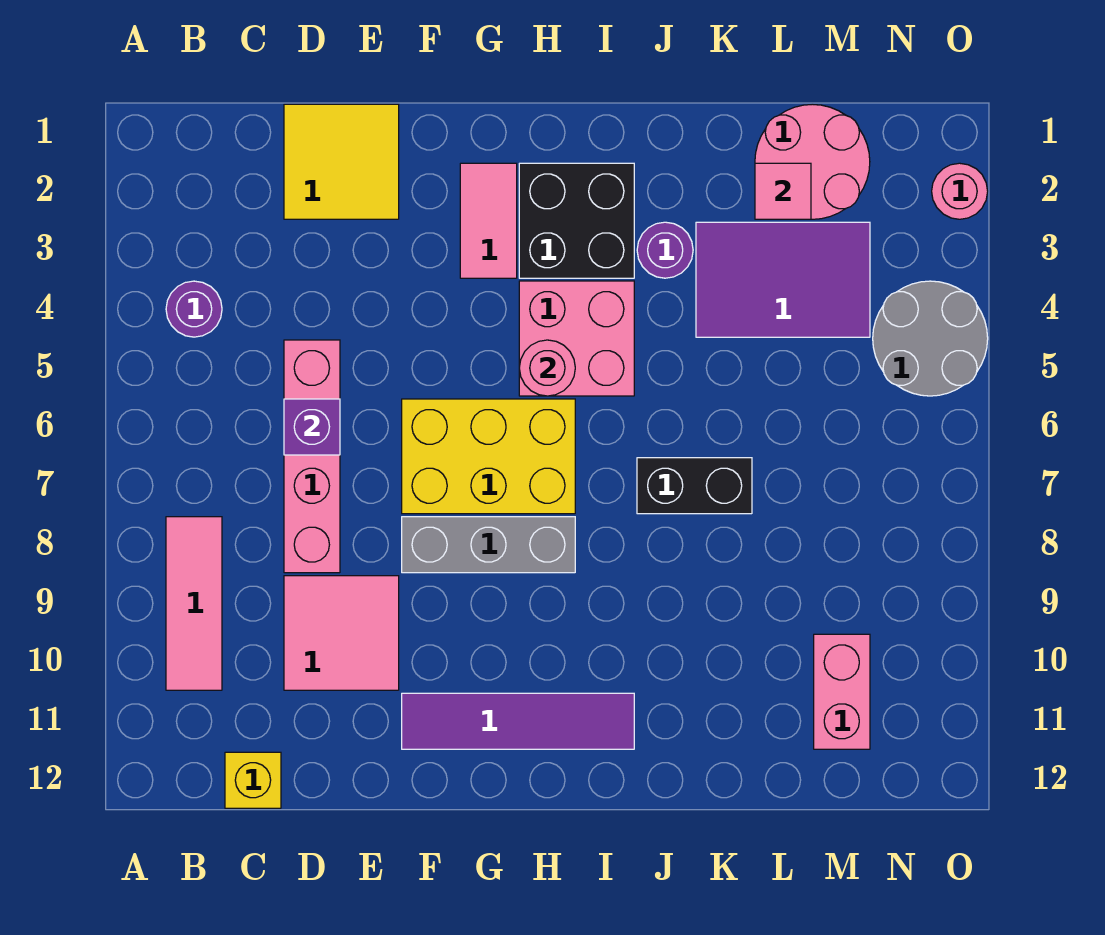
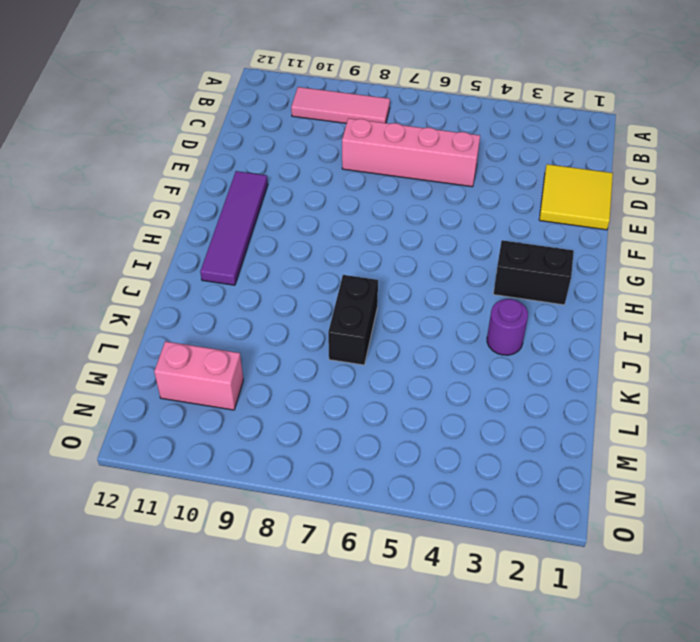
black brick H2:H3 level 1 -> black brick H2:I3 level 1
none -> purple round brick B4 level 1
none -> yellow brick C12 level 1
none -> pink tile D9:E10 level 1

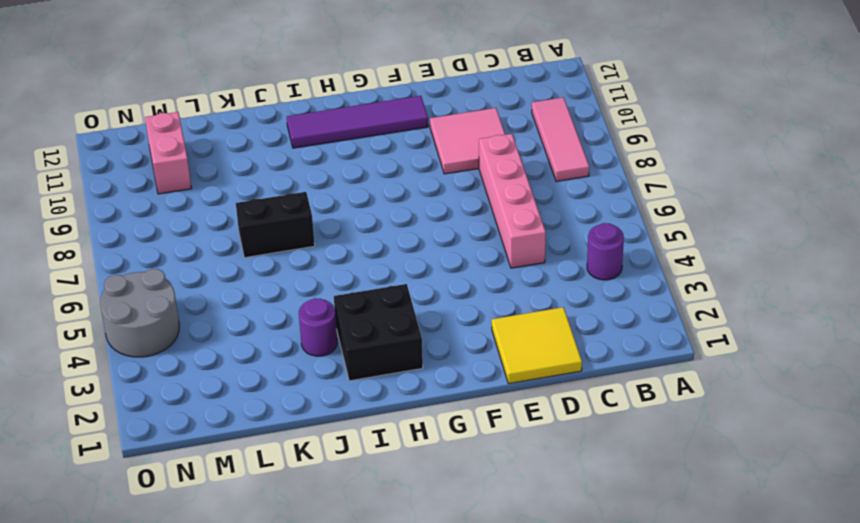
none -> yellow brick C12 level 1
none -> yellow brick F6:H7 level 1
none -> grey brick F8:H8 level 1

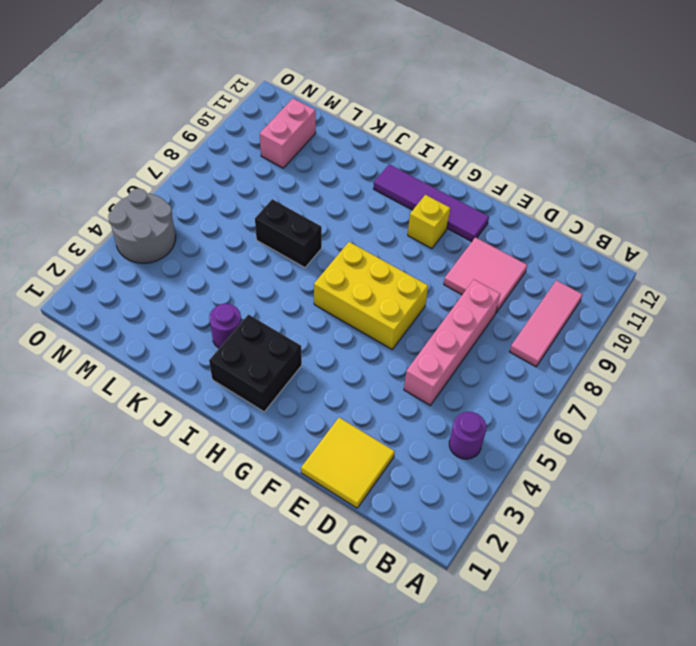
yellow brick G10 level 1 -> yellow brick C12 level 1
none -> grey brick F8:H8 level 1
none -> pink tile G2:G3 level 1
none -> pink brick H4:I5 level 1

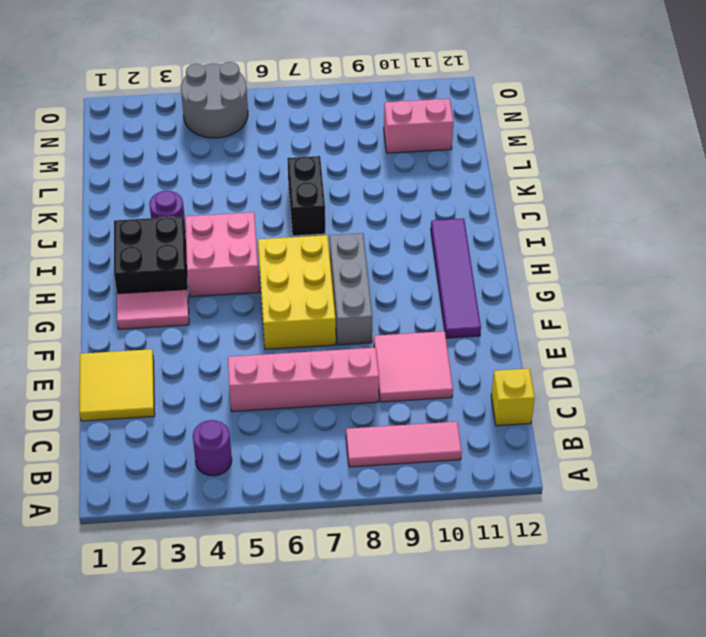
none -> purple tile K3:M4 level 1
none -> pink round brick L1:M2 level 1
none -> pink round brick O2 level 1

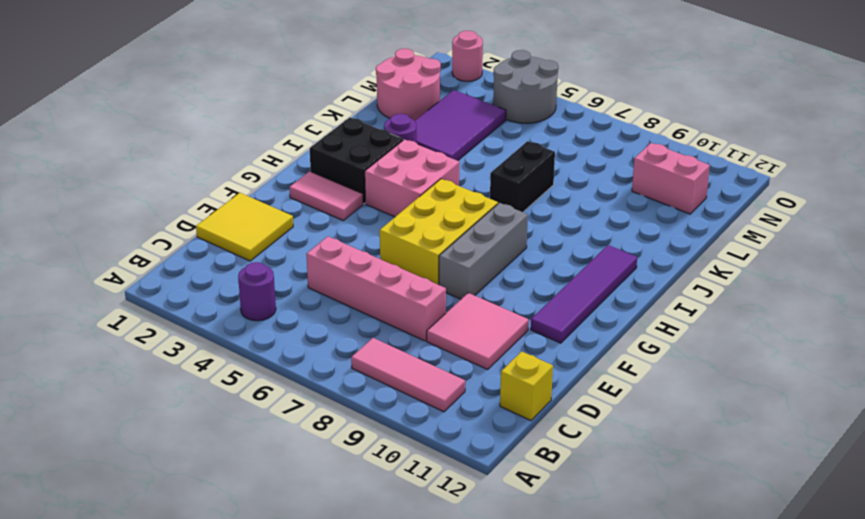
none -> purple brick D6 level 2
none -> pink round brick H5 level 2
none -> pink tile L2 level 2

